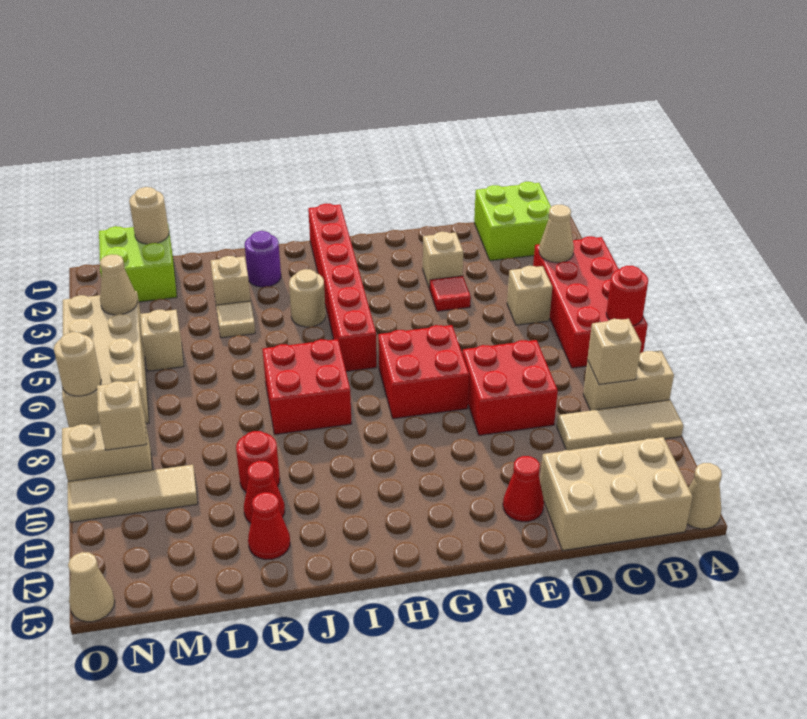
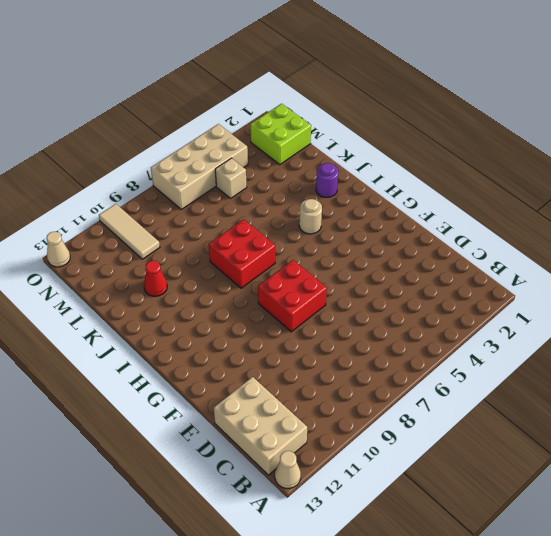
none -> red brick A4:B7 level 1
none -> tan brick A9:B9 level 1
none -> tan tile A10:C10 level 1
none -> lime brick B1:C2 level 1

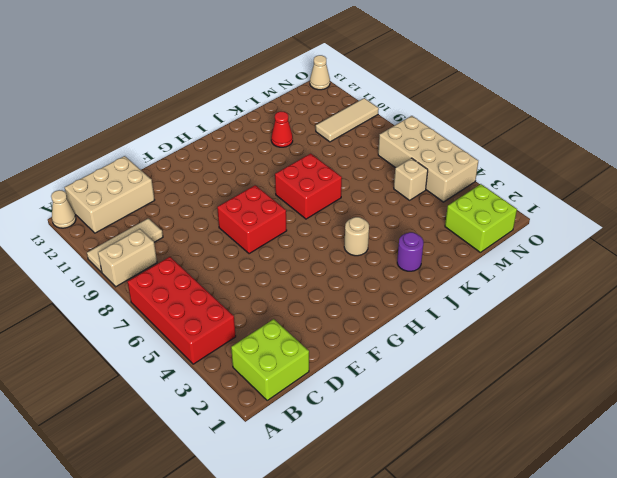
none -> tan brick C5 level 1
none -> red brick D8:E9 level 1
none -> tan brick E3 level 1
none -> red tile E4 level 1

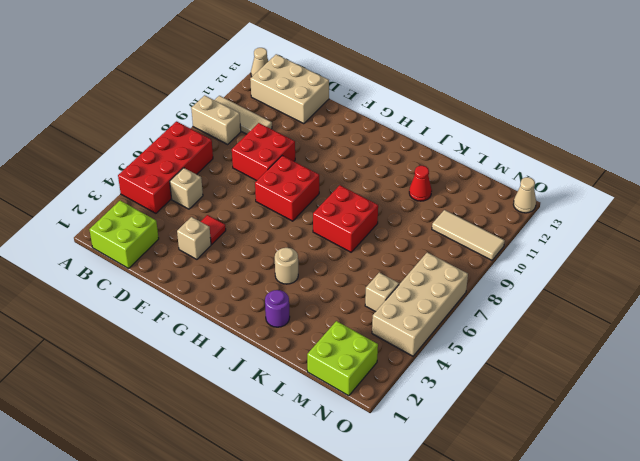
none -> red cone E12 level 1
none -> red brick H1:H6 level 1
none -> tan brick K3 level 1
none -> tan tile K4 level 1

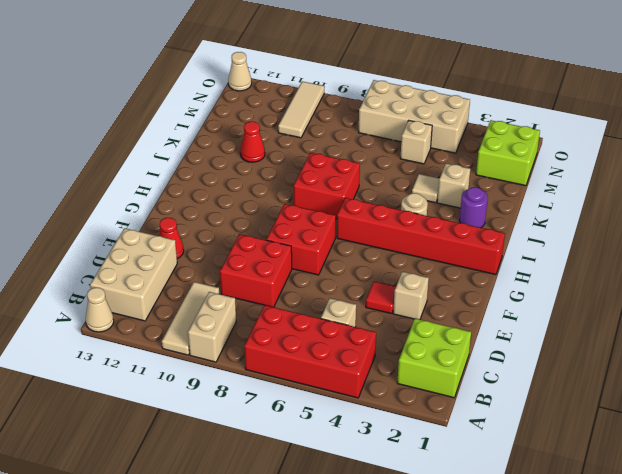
none -> red round brick K10 level 1
none -> red cone K12 level 1
none -> tan brick N9:O9 level 1
none -> red round brick A7 level 2

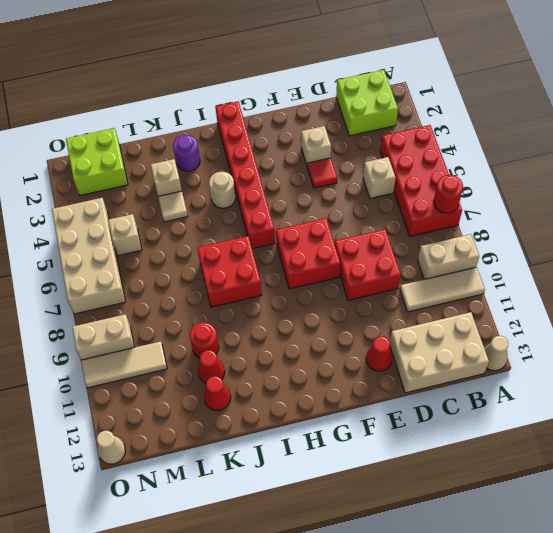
none -> tan cone B4 level 2
none -> tan brick B9 level 2
none -> tan round brick M1 level 2
none -> tan cone N4 level 2

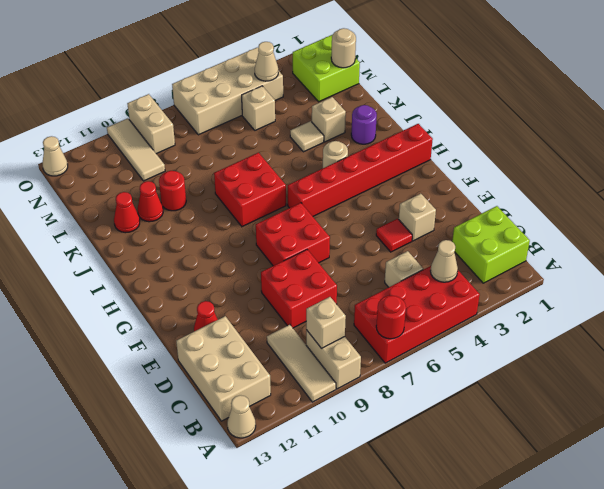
none -> tan brick N9 level 2
none -> tan round brick O7 level 2

